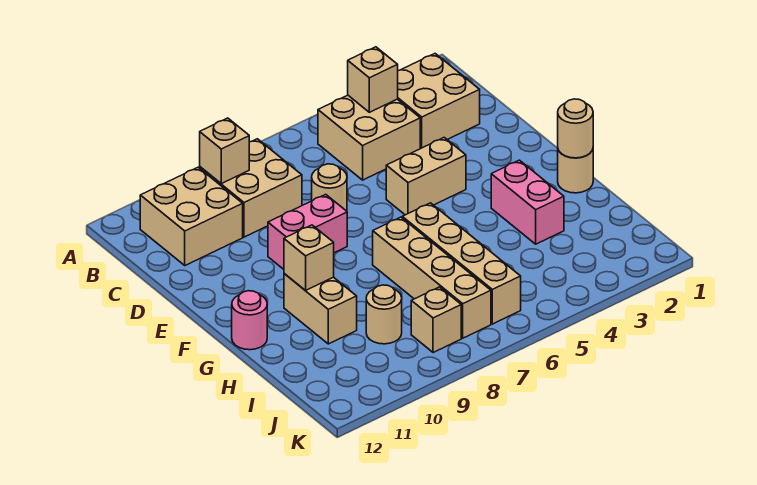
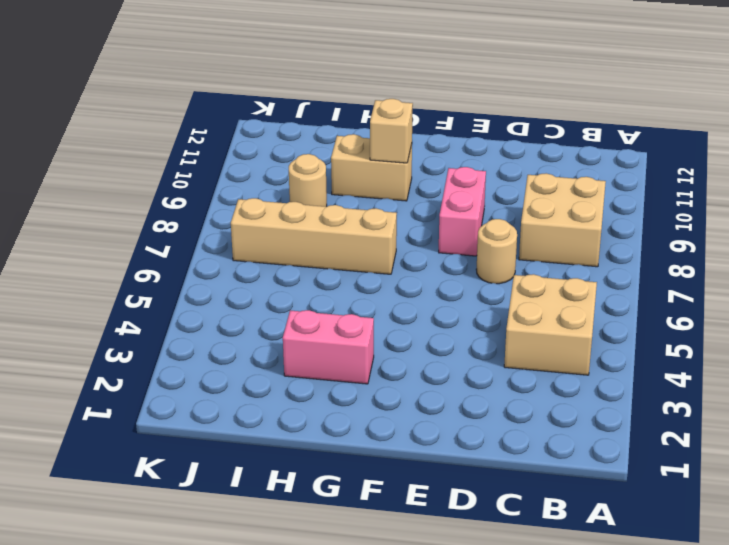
none -> tan brick B2:C3 level 1
none -> tan brick B10:C11 level 1
none -> tan brick E4:E5 level 1

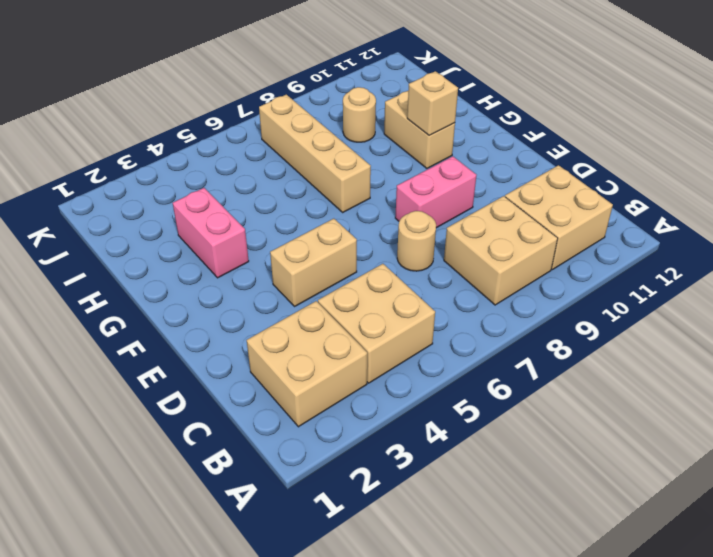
none -> tan round brick G1 level 1
none -> tan brick G6:J6 level 1
none -> pink round brick G12 level 1

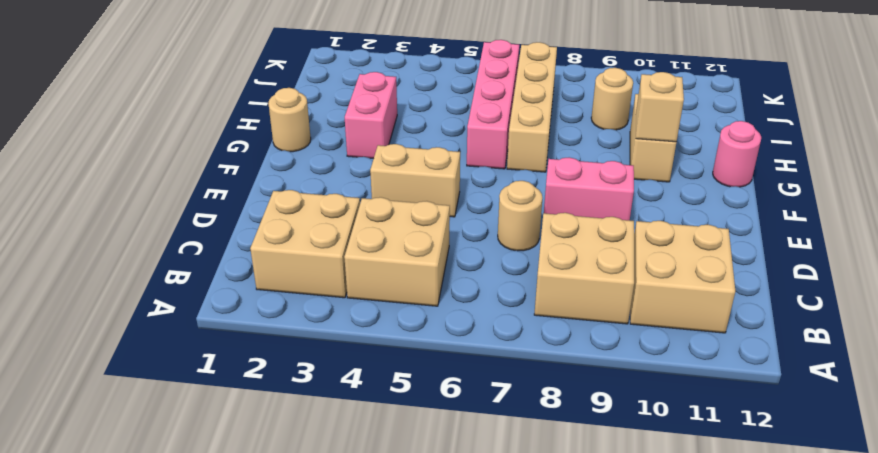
pink brick G6:J6 level 1 -> tan brick G6:J6 level 1
none -> tan brick J8 level 1
none -> tan brick B4 level 2
none -> tan brick B9 level 2

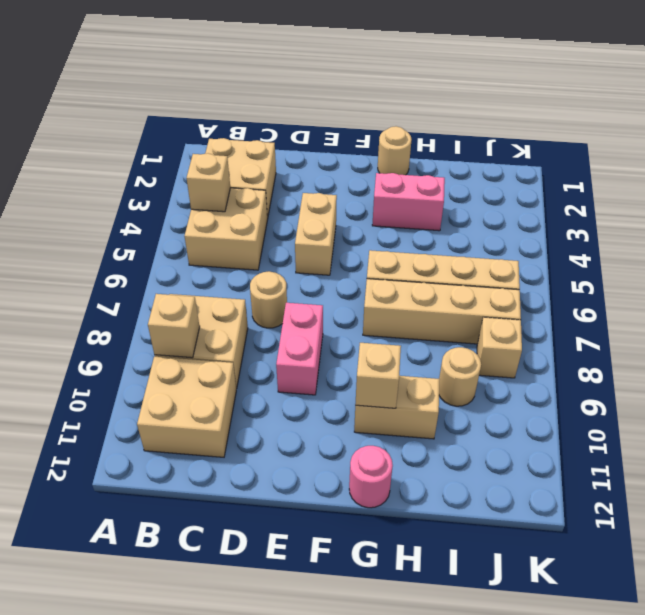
none -> tan round brick G1 level 2

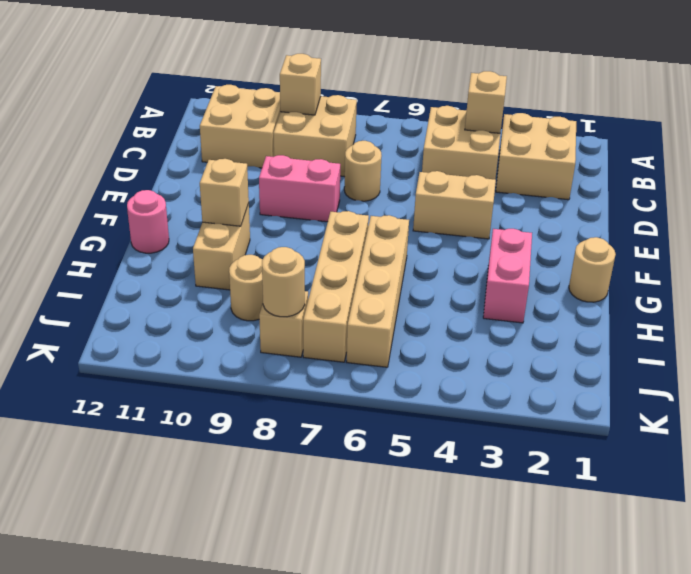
tan round brick J8 level 2 -> tan round brick G1 level 2

